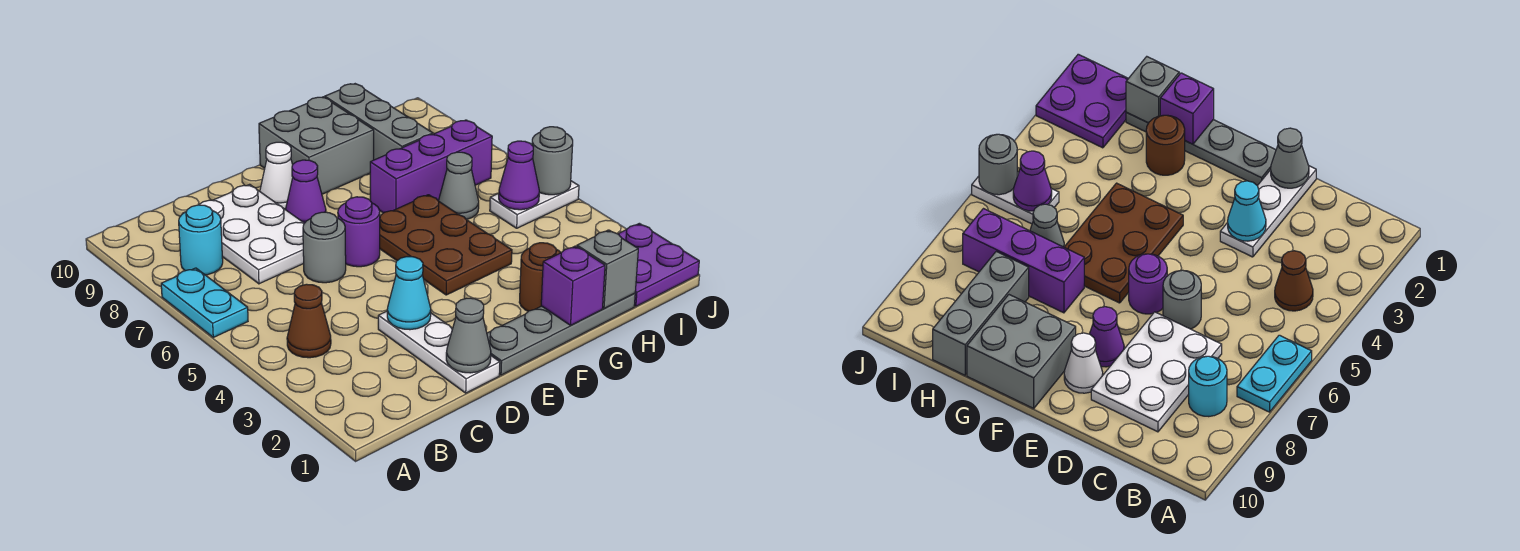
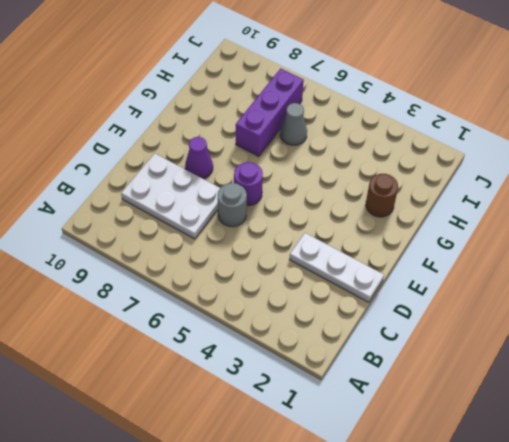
none -> cyan plate A6:A7 level 1
none -> brown cone B4 level 1
none -> cyan round brick B8 level 1

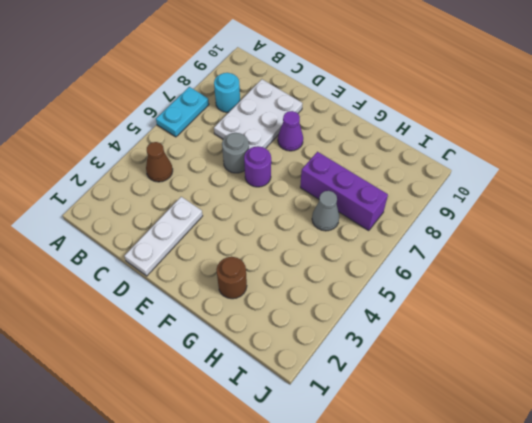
none -> grey plate E1:H1 level 1
none -> white cone E9 level 1
none -> brown plate F4:G6 level 1

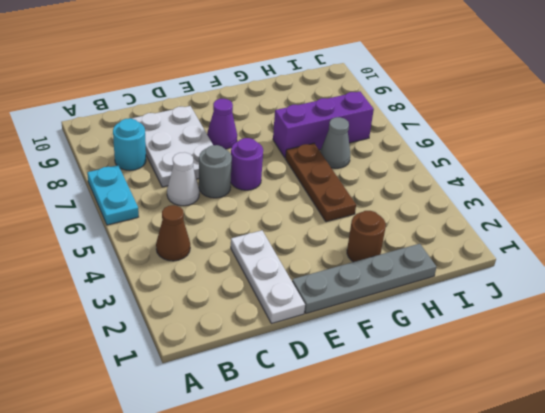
white cone C6 level 1 -> white cone E9 level 1
brown plate G4:G6 level 1 -> brown plate F4:G6 level 1
none -> grey brick F9:G10 level 1
none -> grey brick H8:H10 level 1
none -> purple plate I1:J2 level 1

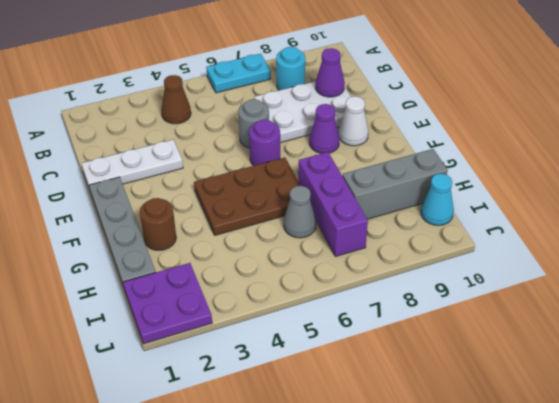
purple cone C9 level 2 -> purple cone I5 level 2
cyan cone I10 level 1 -> cyan cone D3 level 2
none -> grey brick F9:G10 level 1
none -> white plate I5:J5 level 1
none -> grey cone D1 level 2

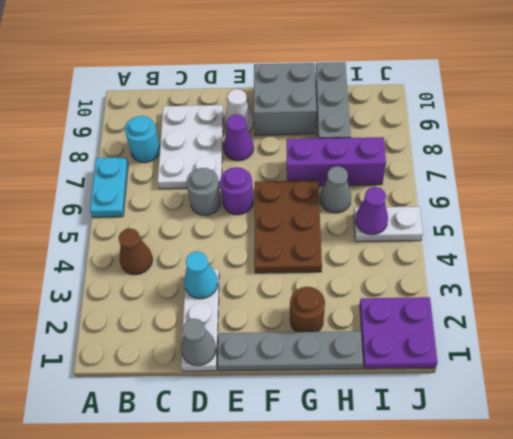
none -> purple brick G1 level 2
none -> grey brick H1 level 2
none -> grey round brick J5 level 2

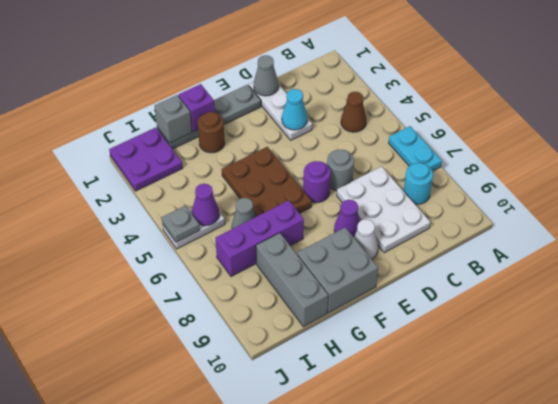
grey plate J5 level 2 -> grey round brick J5 level 2

